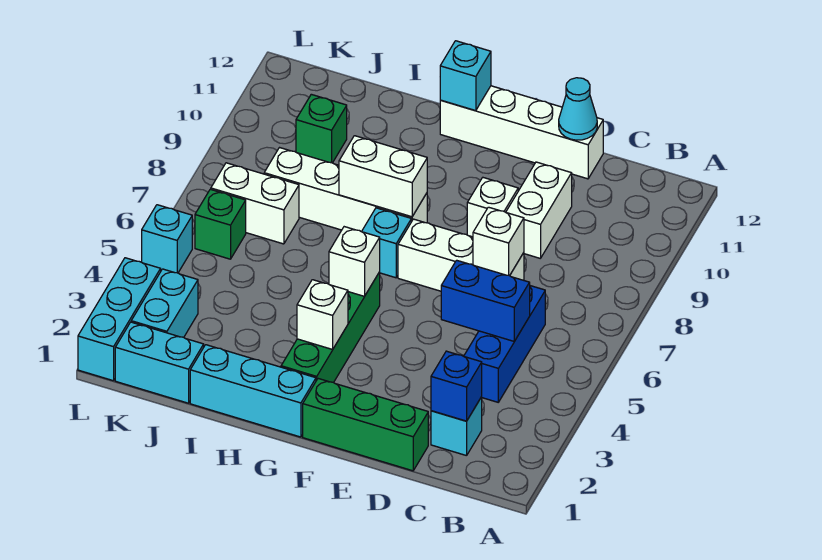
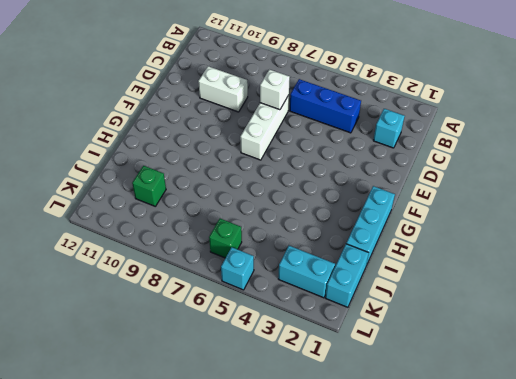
none -> green brick D1:F1 level 1
none -> white brick D12:G12 level 1
none -> white brick E9 level 1

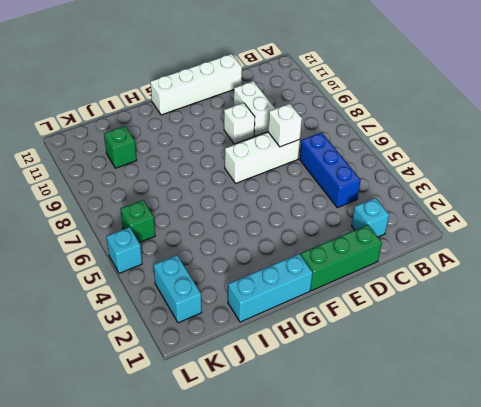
none -> green brick G2:G5 level 1
none -> cyan brick G7 level 1
none -> white brick G8:J8 level 1

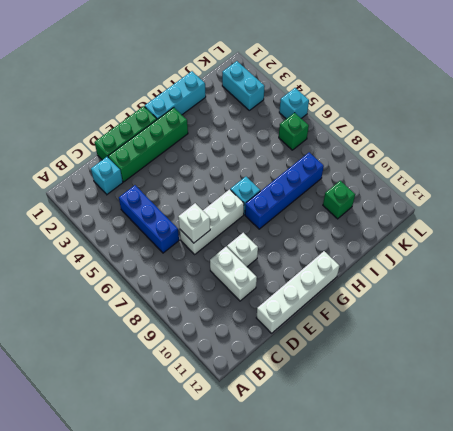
green brick D2:G2 level 1 -> green brick G2:G5 level 1
blue brick G8:J8 level 1 -> white brick G8:J8 level 1
none -> cyan brick J1:K1 level 1
none -> white brick J7:K7 level 1
none -> cyan brick L1:L3 level 1

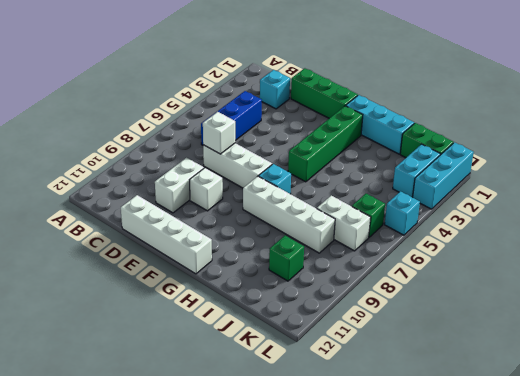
green brick J1:K1 level 1 -> cyan brick J1:K1 level 1
none -> blue brick C2 level 2
none -> blue brick C5:D5 level 2
none -> cyan cone D12 level 2

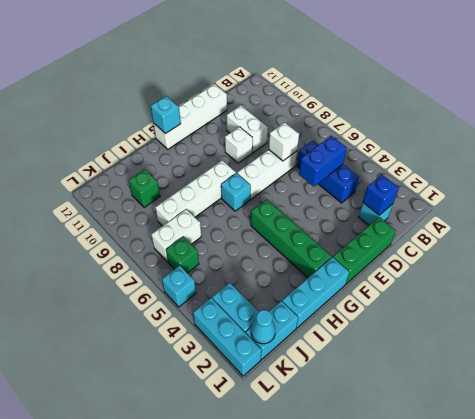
cyan cone K1 level 2 -> cyan cone D12 level 2
none -> white brick G3 level 2
none -> white brick G5 level 2
none -> white brick G8:H8 level 2

